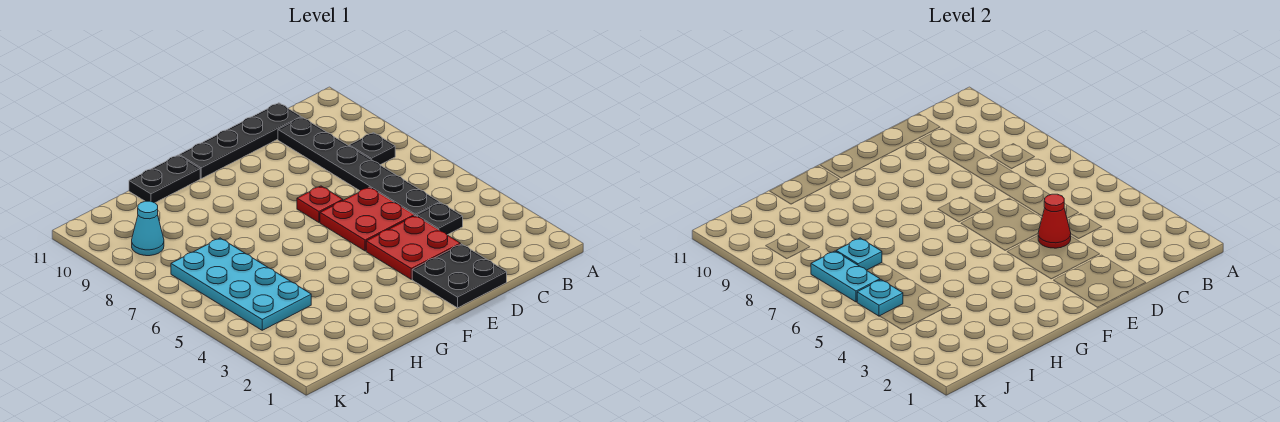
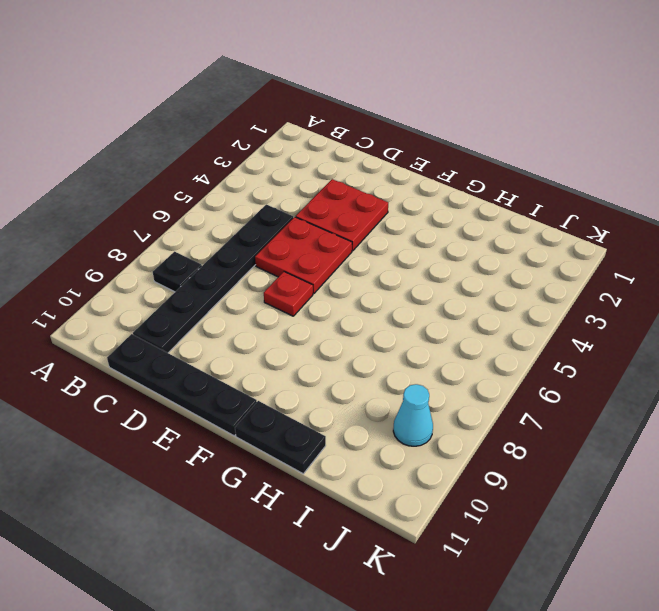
none -> black plate C4 level 1
none -> black plate D1:E2 level 1
none -> cyan plate I4:J7 level 1

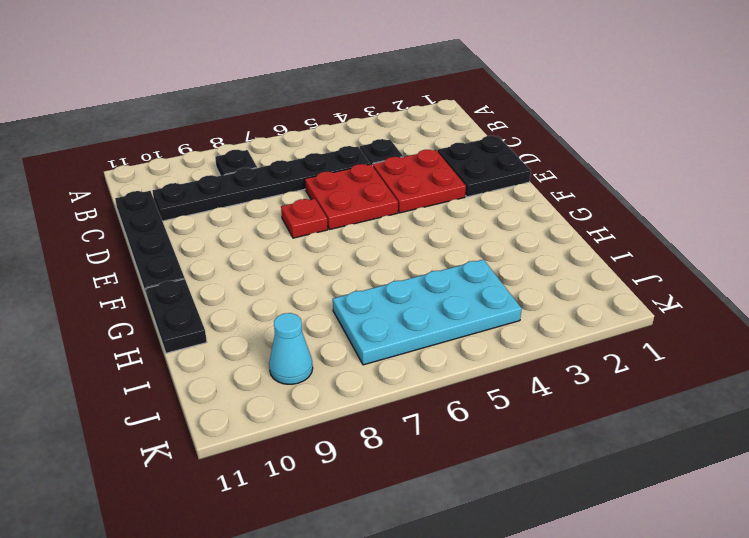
none -> red cone D4 level 2
none -> cyan plate I7 level 2
none -> cyan plate J5 level 2

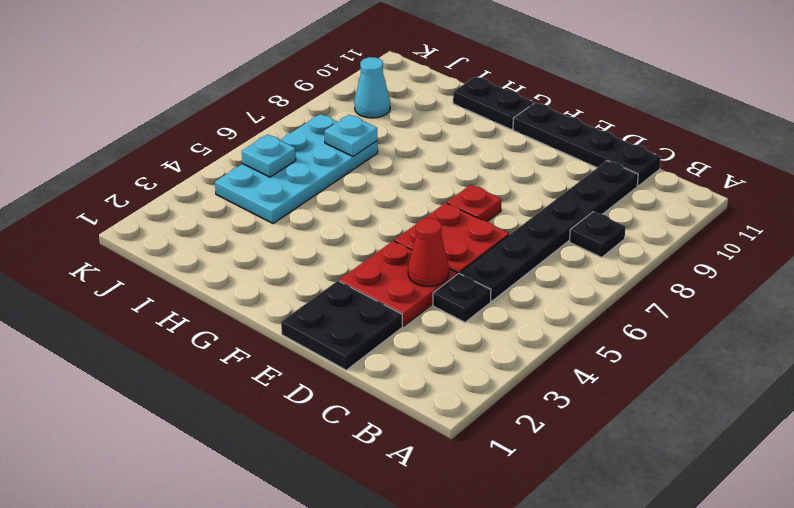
none -> cyan plate J6:J7 level 2

